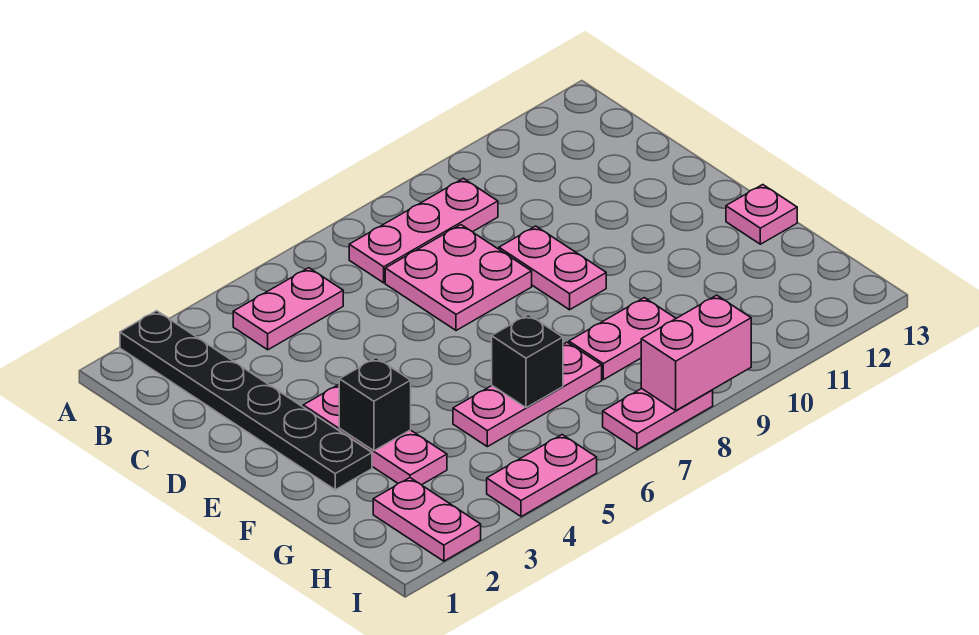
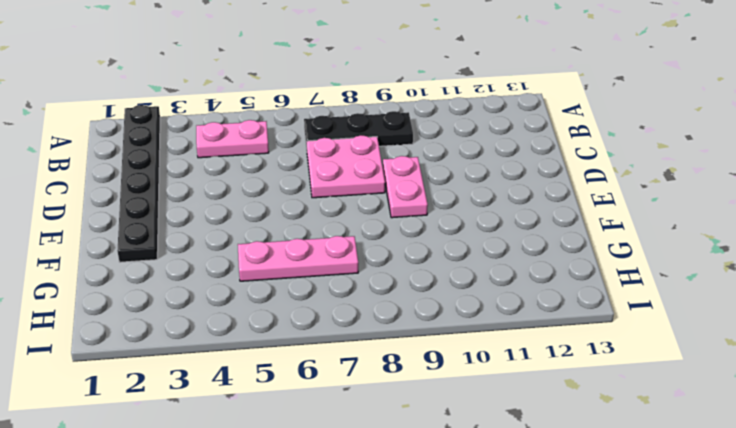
black plate B7:B9 level 1 -> pink plate B7:B9 level 1
none -> pink plate E3:G3 level 1
none -> pink plate F13 level 1
none -> pink plate G8:G9 level 1

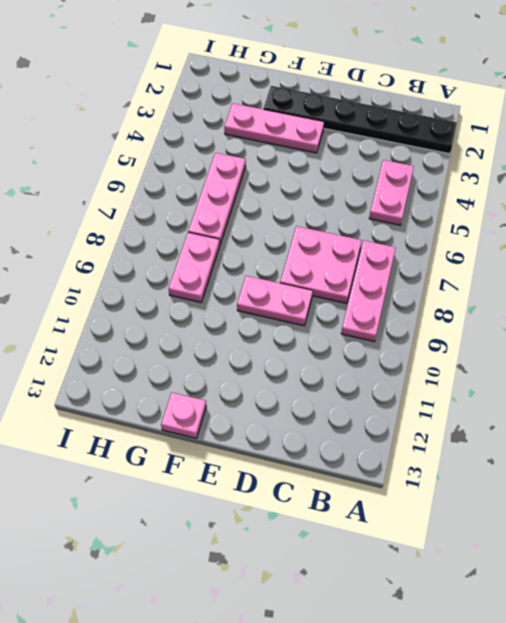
none -> pink plate H2:I2 level 1
none -> pink plate I4:I5 level 1
none -> pink plate I7:I8 level 1

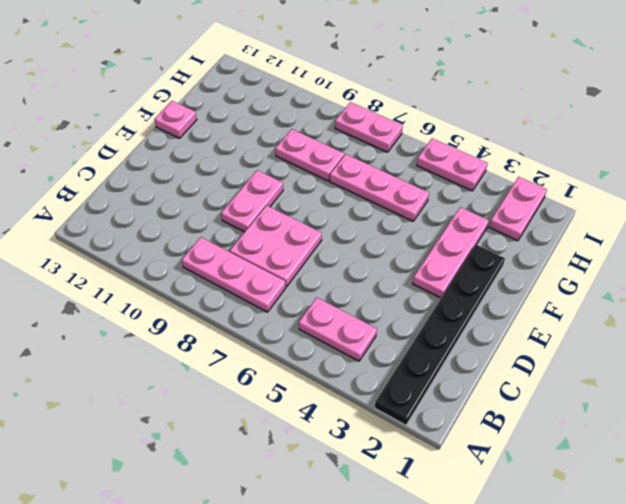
none -> black brick F3 level 2
none -> black brick G6 level 2
none -> pink brick I8:I9 level 2

